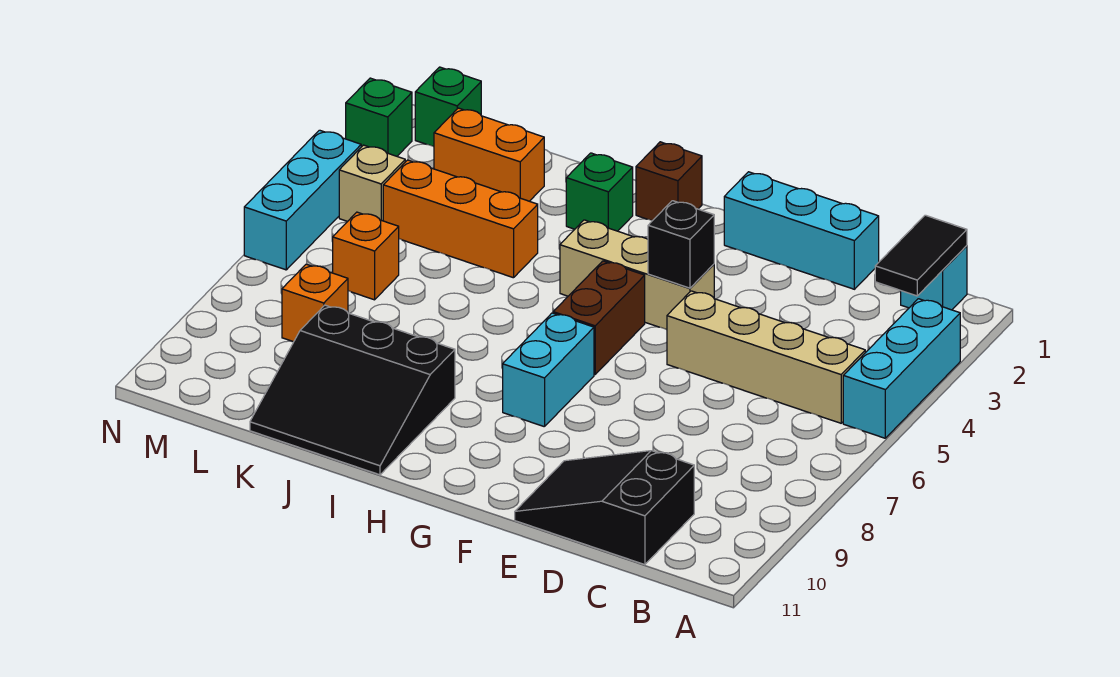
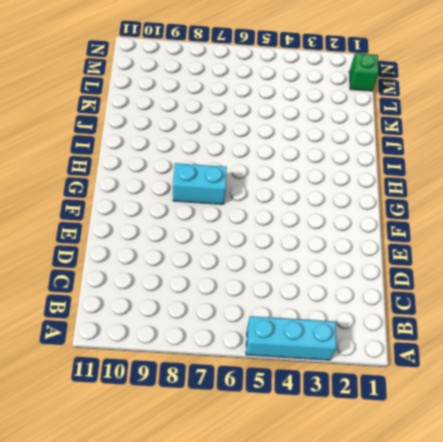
none -> cyan brick B1 level 1
none -> tan brick B5:E5 level 1
none -> black slope C10:E11 level 1 top C

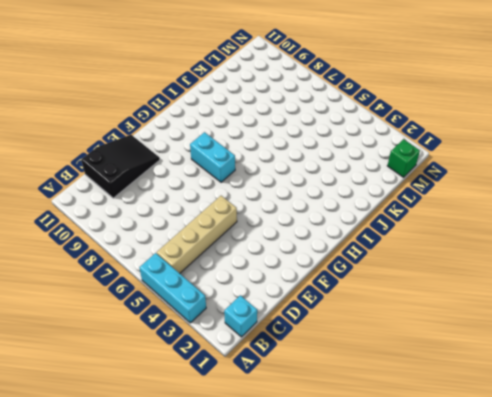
none -> cyan brick D1:F1 level 1
none -> tan brick F4:H4 level 1
none -> brown brick G5:G6 level 1

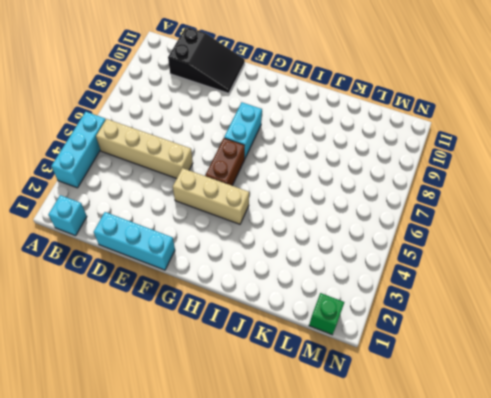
none -> brown brick H1 level 1
none -> green brick I2 level 1
none -> black slope I9:K11 level 1 top 9

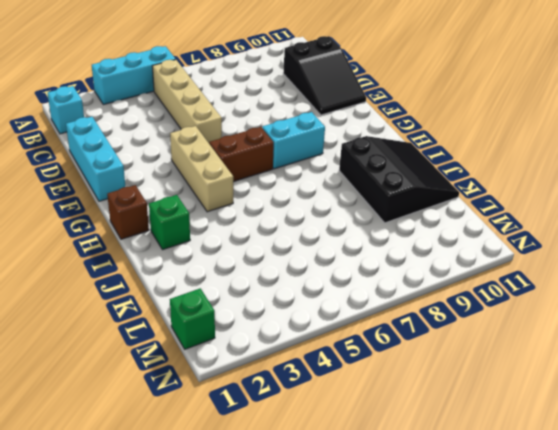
none -> orange brick J4:L4 level 1
none -> orange brick K2:L2 level 1
none -> orange brick L6 level 1

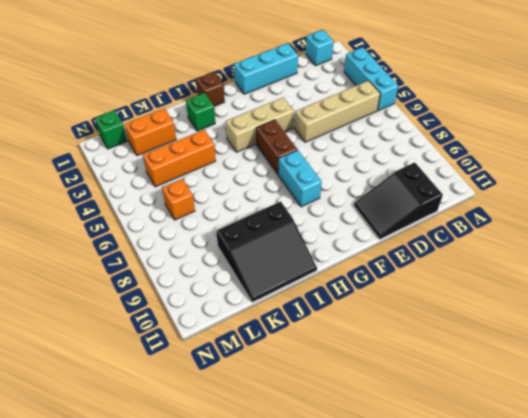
none -> orange brick L8 level 1
none -> tan brick M4 level 1
none -> green brick N2 level 1

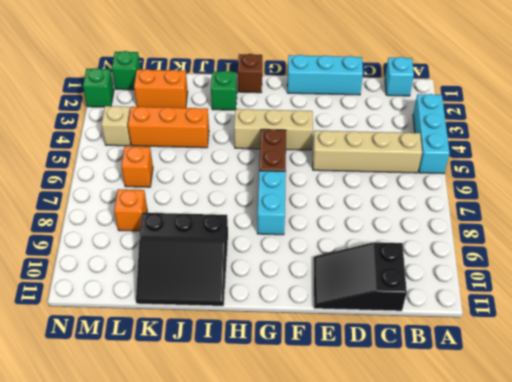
none -> cyan brick N4:N6 level 1
none -> black tile B1:B2 level 2
none -> black brick F4 level 2

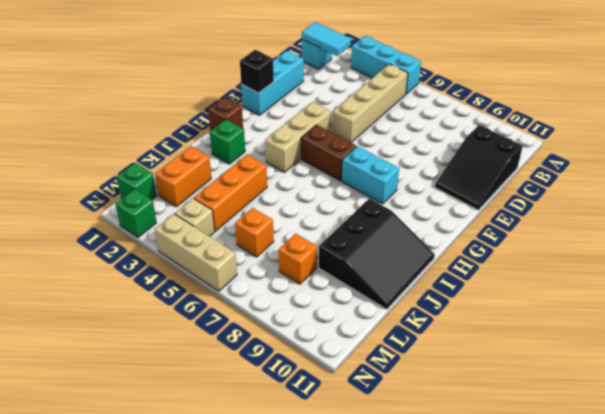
cyan tile B1:B2 level 2 -> black tile B1:B2 level 2
black brick F1 level 2 -> black brick F4 level 2
tan brick N4:N6 level 1 -> cyan brick N4:N6 level 1

